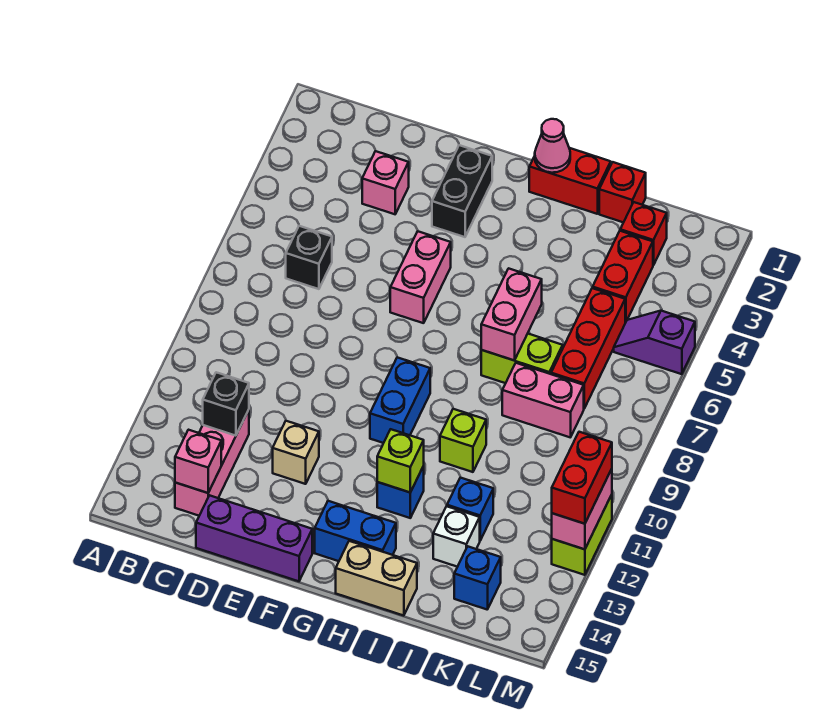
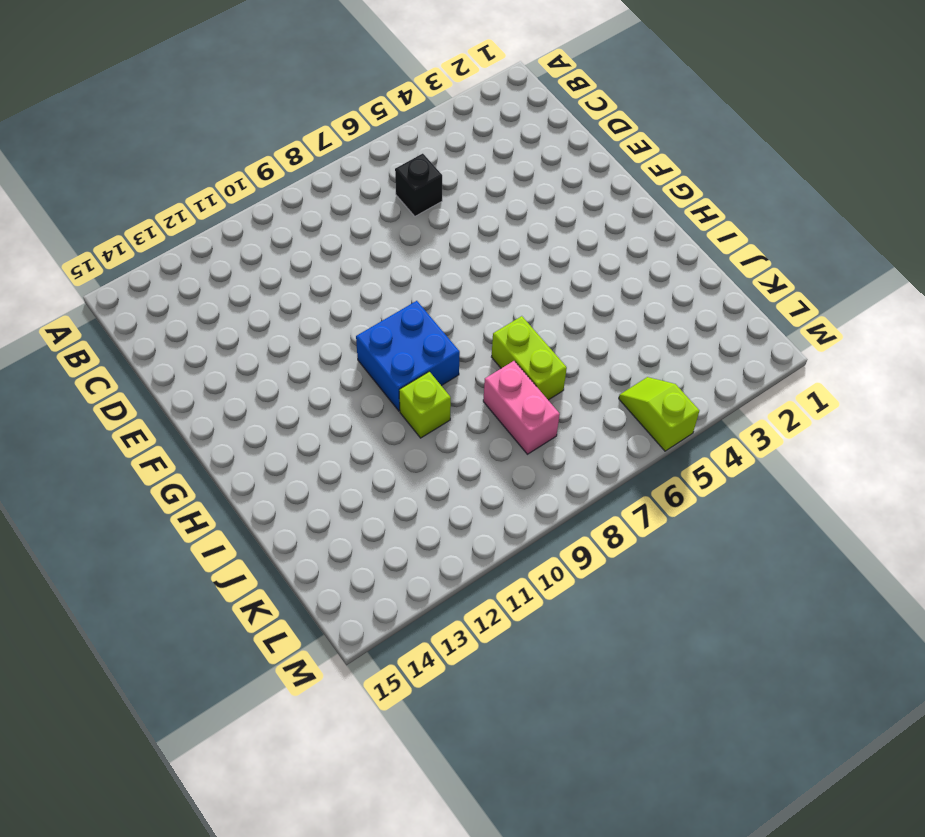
blue brick G9:H10 level 1 -> blue brick G9:G10 level 1
lime slope L5:M5 level 1 top M -> purple slope L5:M5 level 1 top M
none -> pink brick C12:C14 level 1
none -> pink brick D3 level 1
none -> purple brick D15:F15 level 1
none -> tan brick E12 level 1

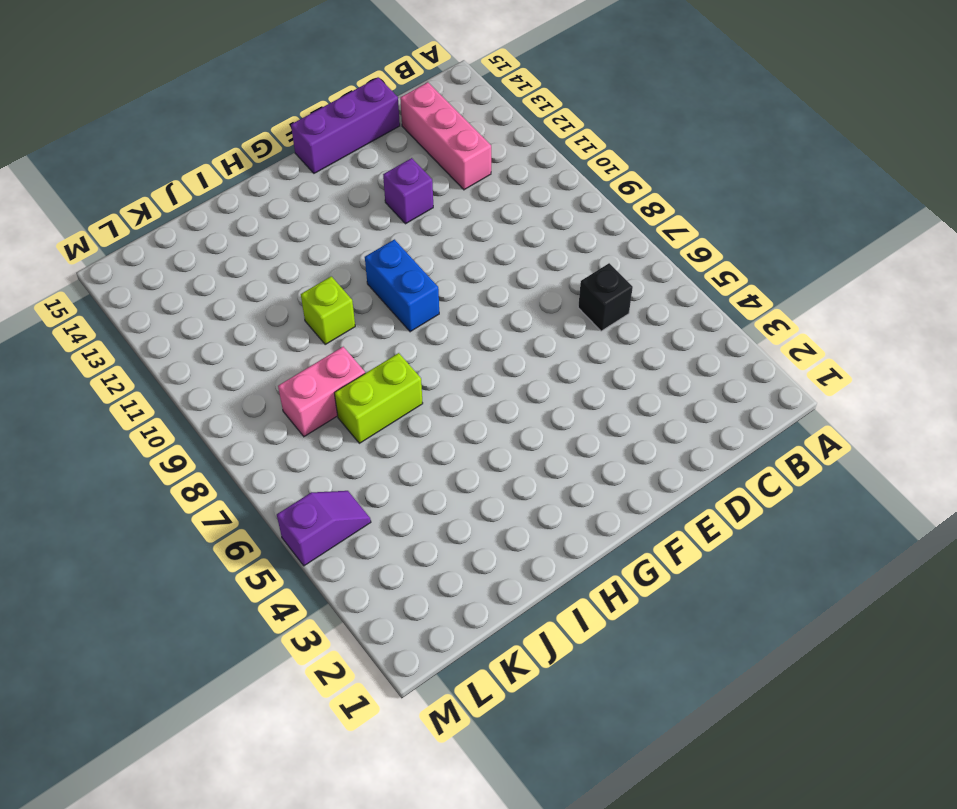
purple brick E12 level 1 -> tan brick E12 level 1
none -> pink brick D3 level 1
none -> black brick F2:F3 level 1
none -> pink brick F5:F6 level 1
none -> blue brick G14:H14 level 1

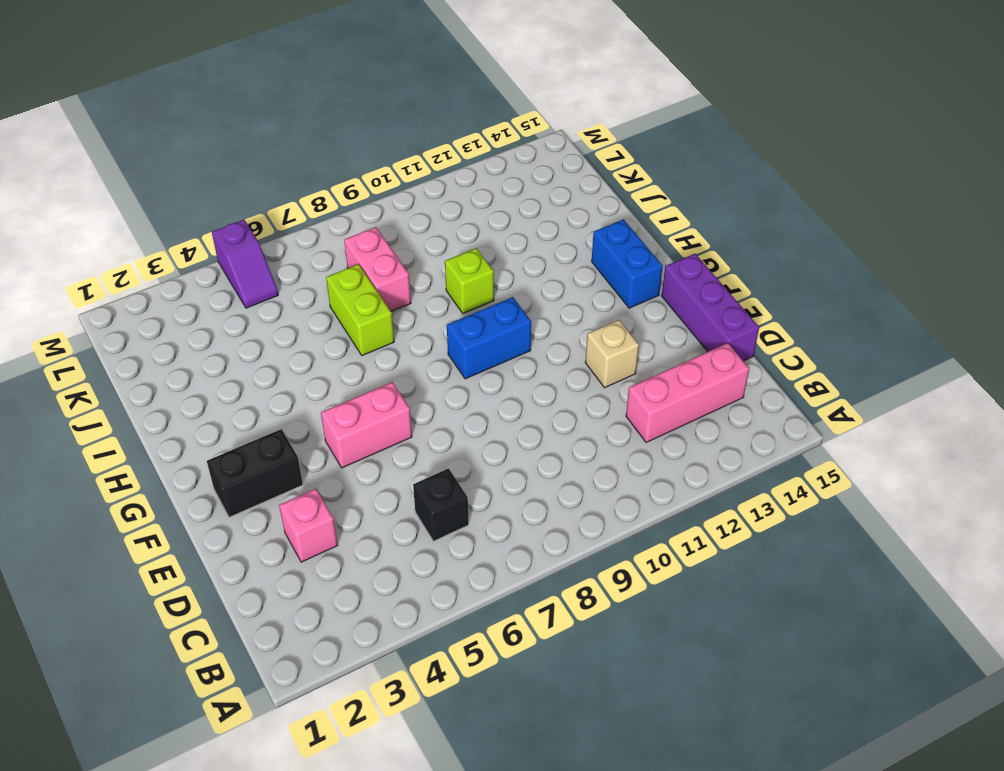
none -> red brick H1:I1 level 1
none -> blue brick H12 level 1
none -> tan brick H15:I15 level 1
none -> red brick J1 level 1

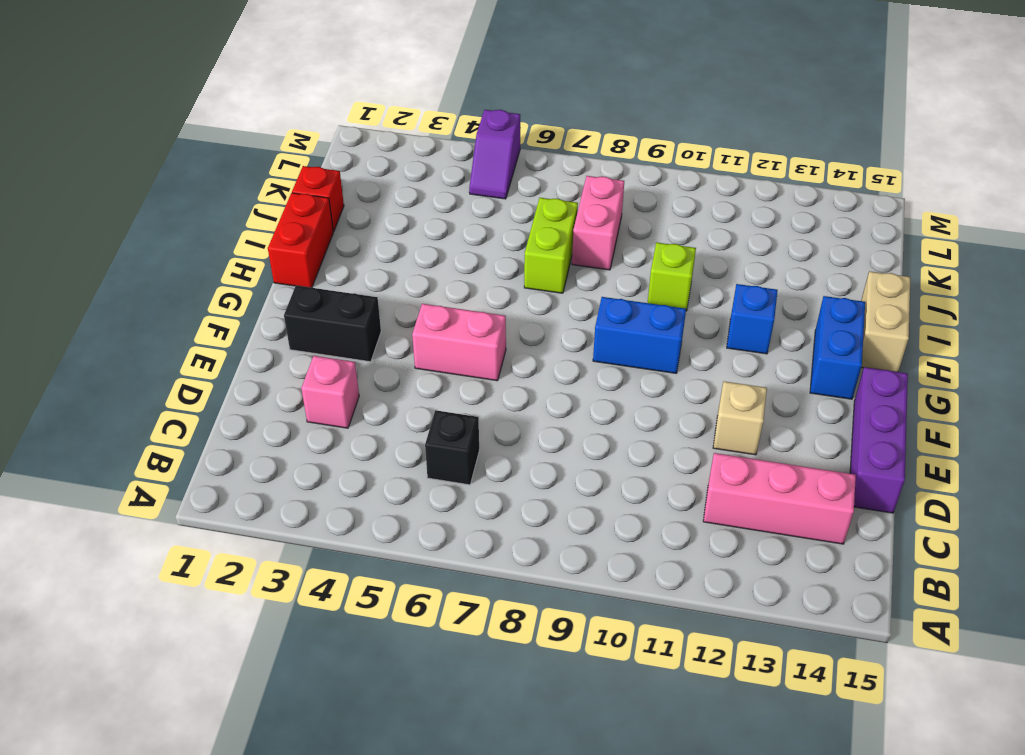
none -> blue brick J12 level 1
none -> white brick J13 level 1
none -> red brick K2 level 1
none -> red brick K3:K4 level 1

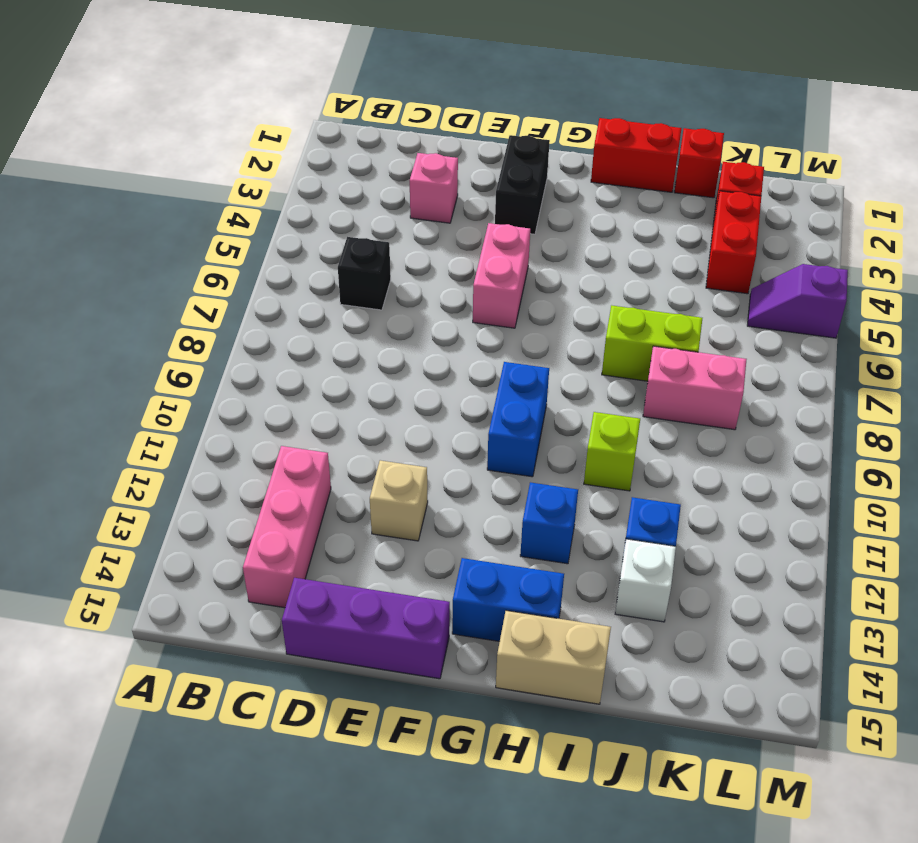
none -> red brick K5:K7 level 1
none -> blue brick K14 level 1
none -> lime brick M11:M12 level 1
none -> black brick C12 level 2

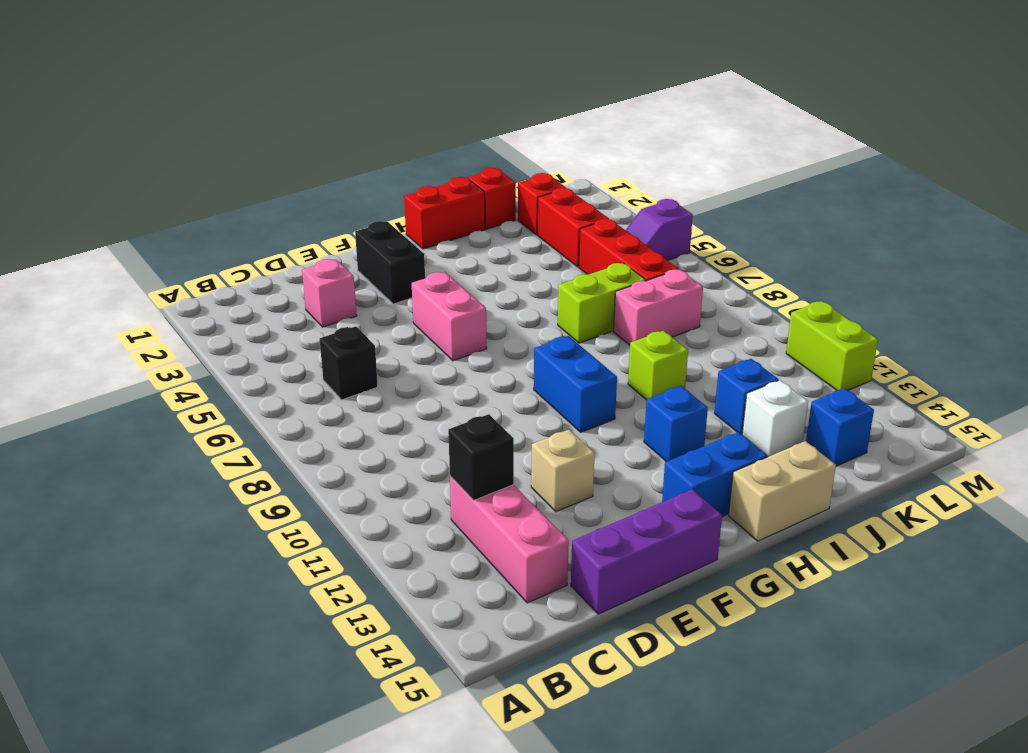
none -> pink brick C14 level 2
none -> pink cone H1 level 2
none -> lime brick H12 level 2
none -> pink brick I6:I7 level 2

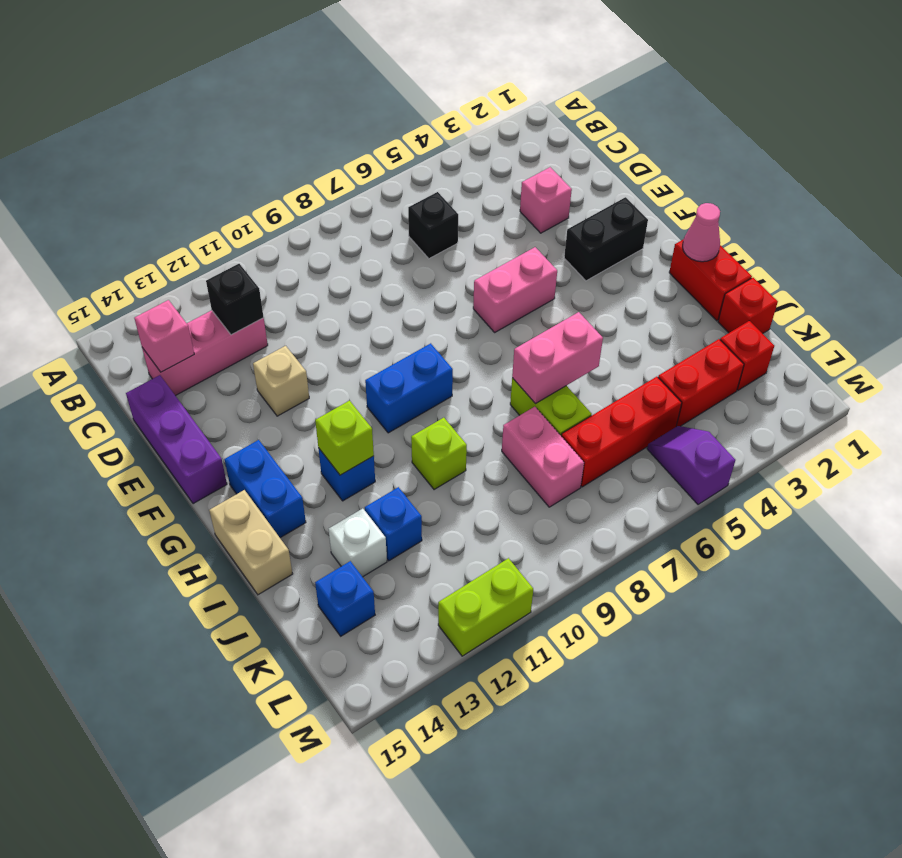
none -> pink brick M11:M12 level 2
none -> red brick M11:M12 level 3

